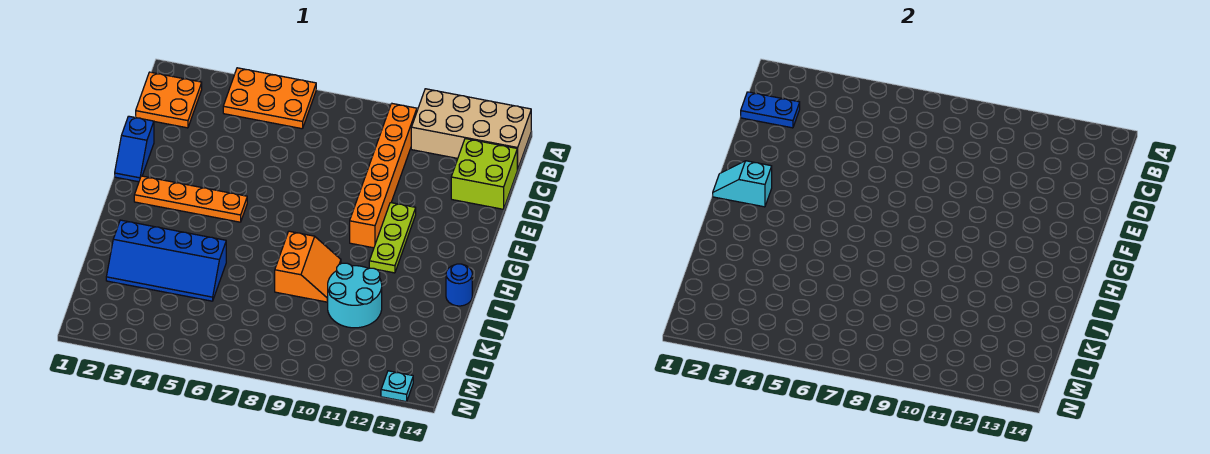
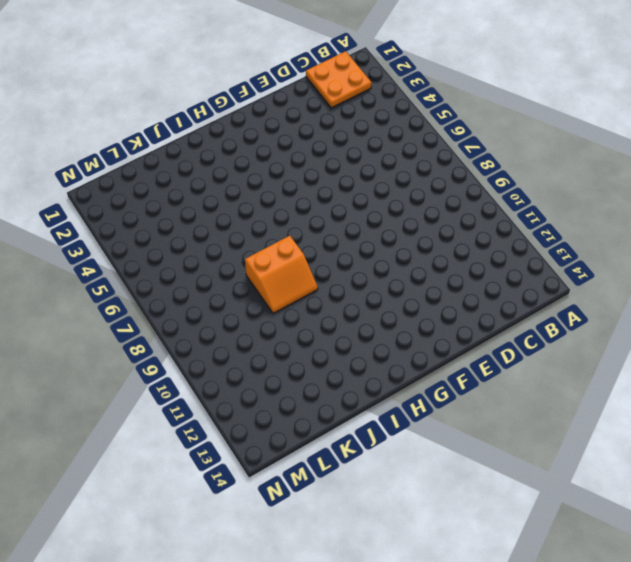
none -> orange plate A4:B6 level 1
none -> tan brick A11:B14 level 1
none -> orange brick B10:G10 level 1

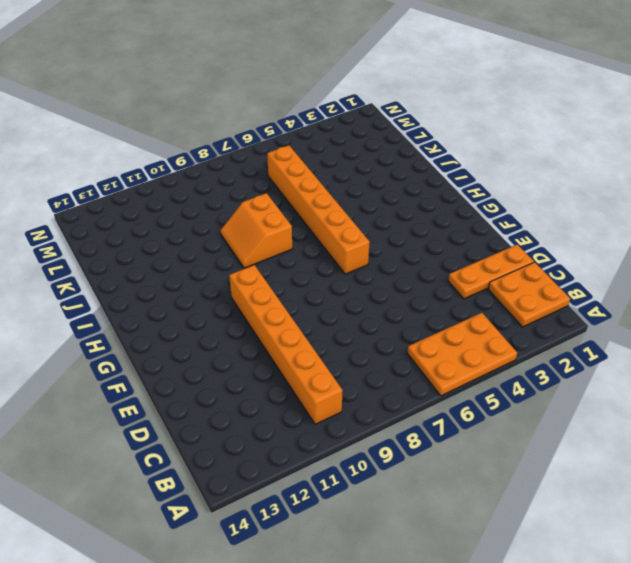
orange plate D1:D3 level 1 -> none
orange brick G6:L6 level 1 -> none
none -> tan brick A11:B14 level 1
none -> lime brick C13:D14 level 1
none -> blue slope E1:F1 level 1 top E

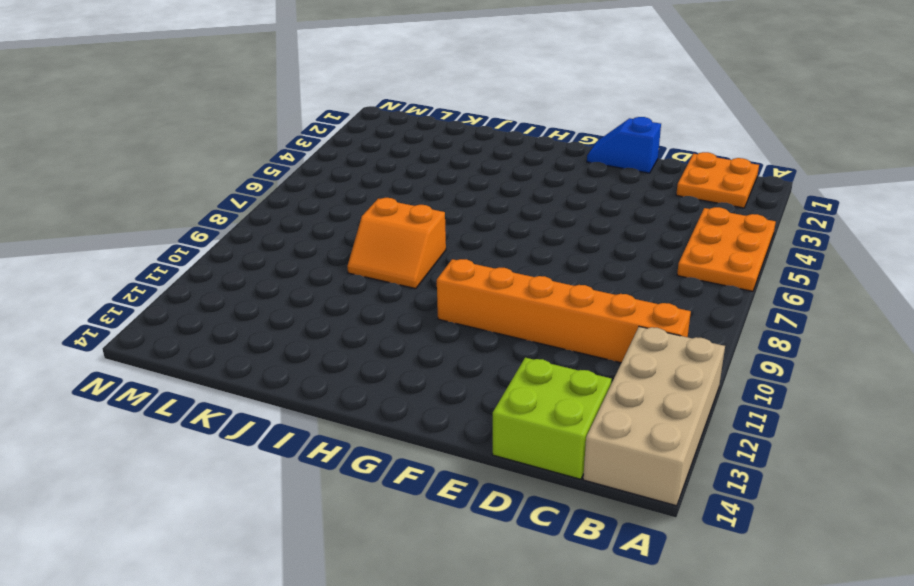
none -> lime plate F11:H11 level 1
none -> orange plate G2:G5 level 1
none -> blue round brick I14 level 1

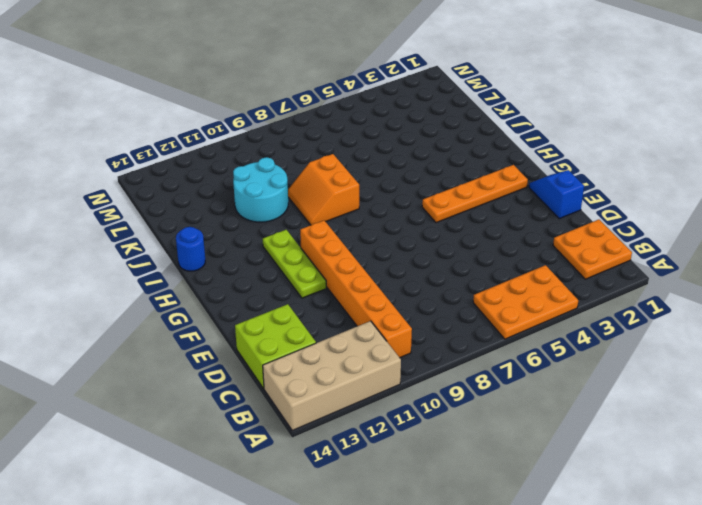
none -> blue slope J2:K5 level 1 top J
none -> cyan plate N13 level 1
none -> blue plate C1:C2 level 2

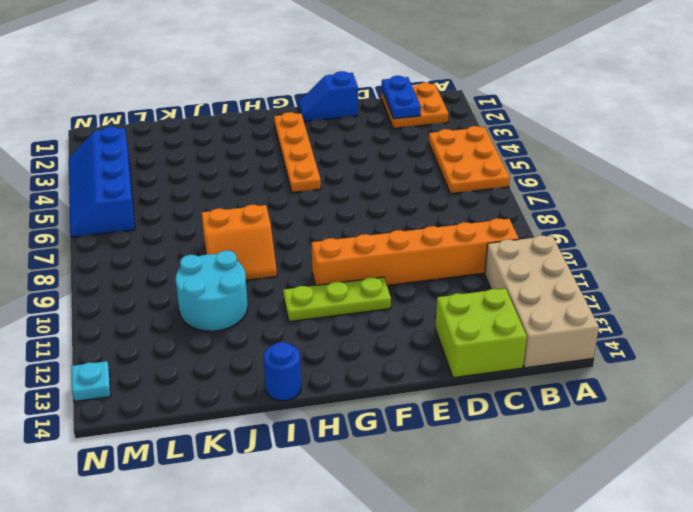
blue slope M3:N6 level 1 top M -> blue slope J2:K5 level 1 top J
none -> cyan slope G1:G2 level 2 top 2

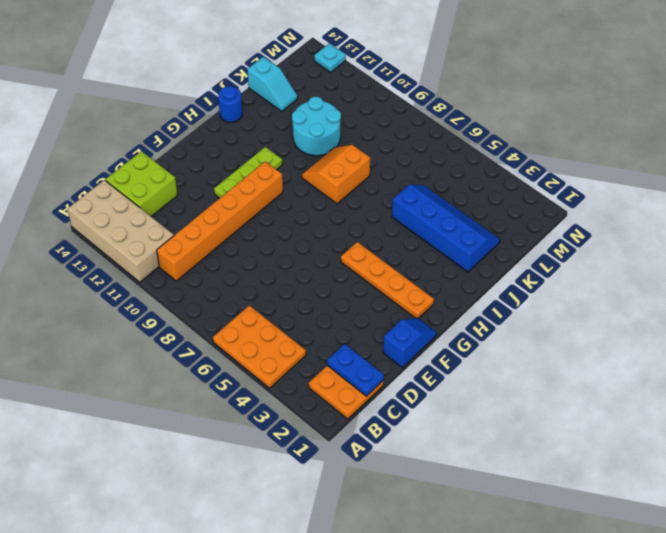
cyan slope K13:K14 level 1 top 14 -> cyan slope G1:G2 level 2 top 2

